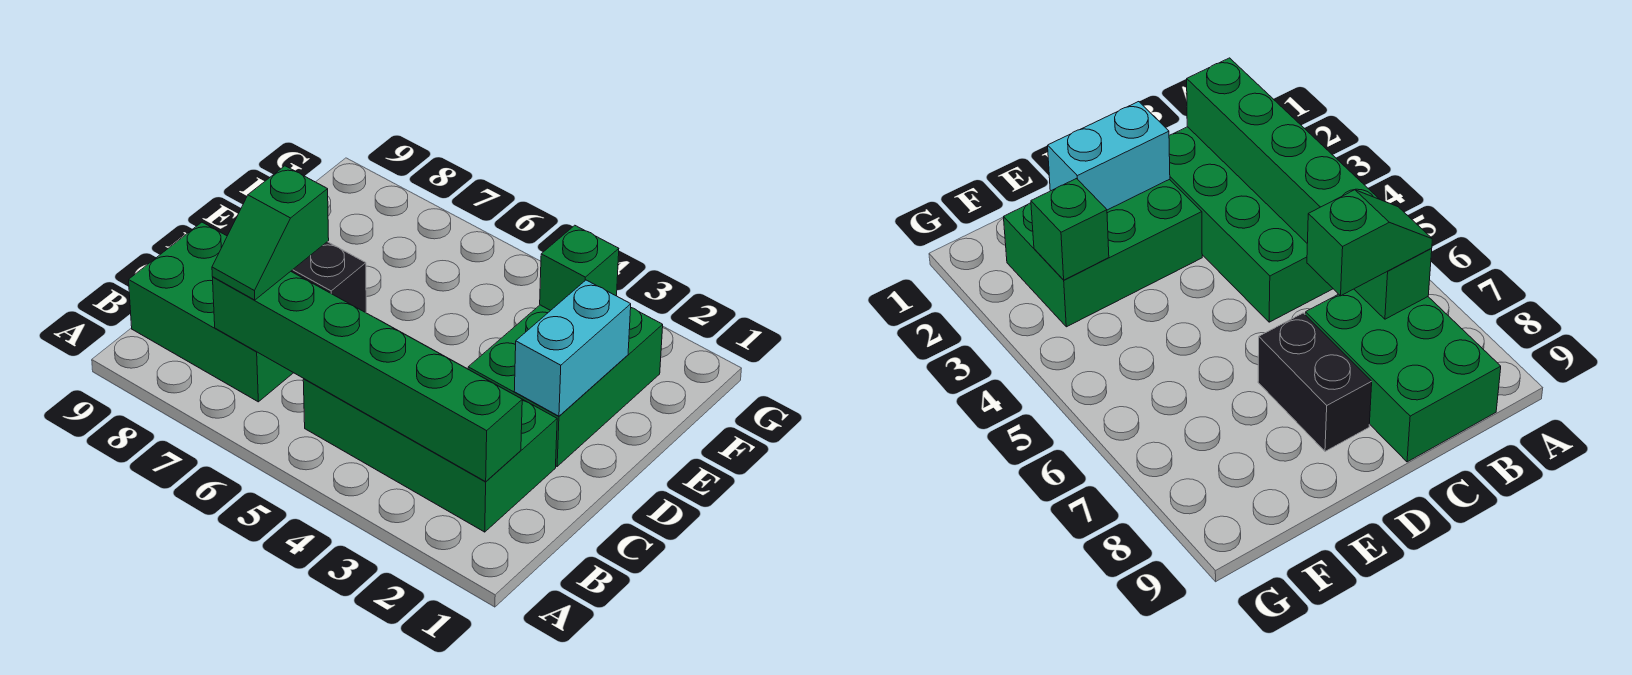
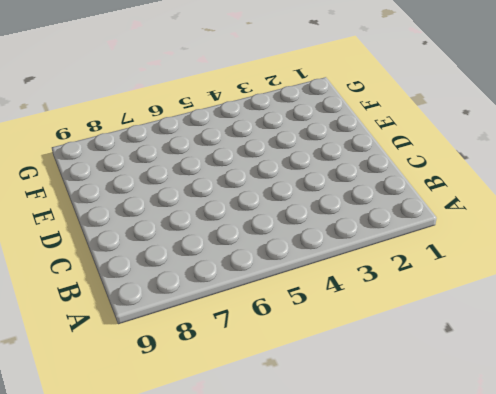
none -> green brick B2:C5 level 1
none -> green brick B7:C9 level 1

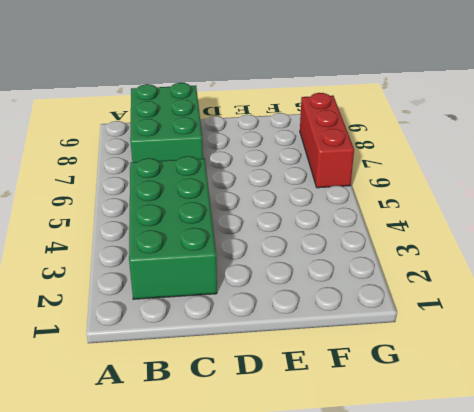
red brick G6:G8 level 1 -> none
none -> green brick D2:F3 level 1
none -> black brick D7:D8 level 1

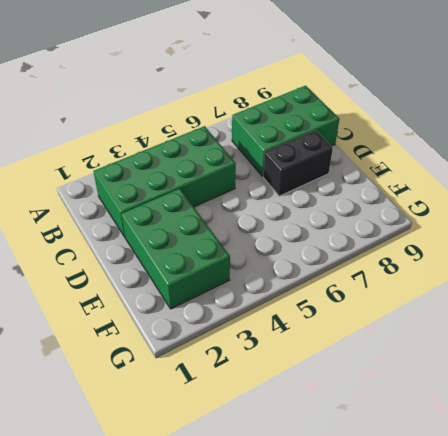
none -> green brick B2:B7 level 2
none -> cyan brick D2:E2 level 2

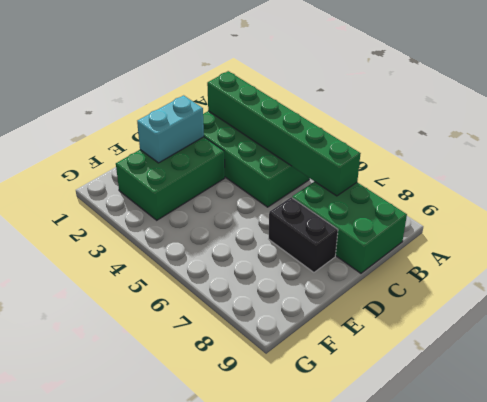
none -> green brick F3 level 2
none -> green slope B7:C7 level 3 top C

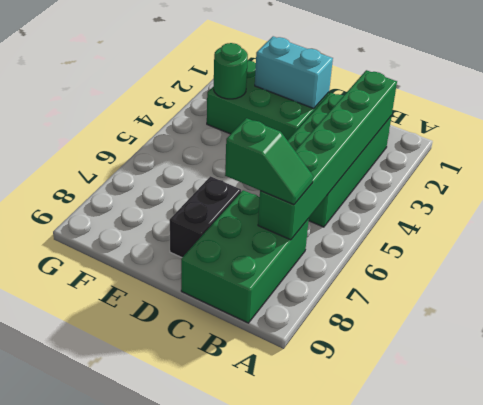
green round brick F3 level 2 -> green brick F3 level 2

